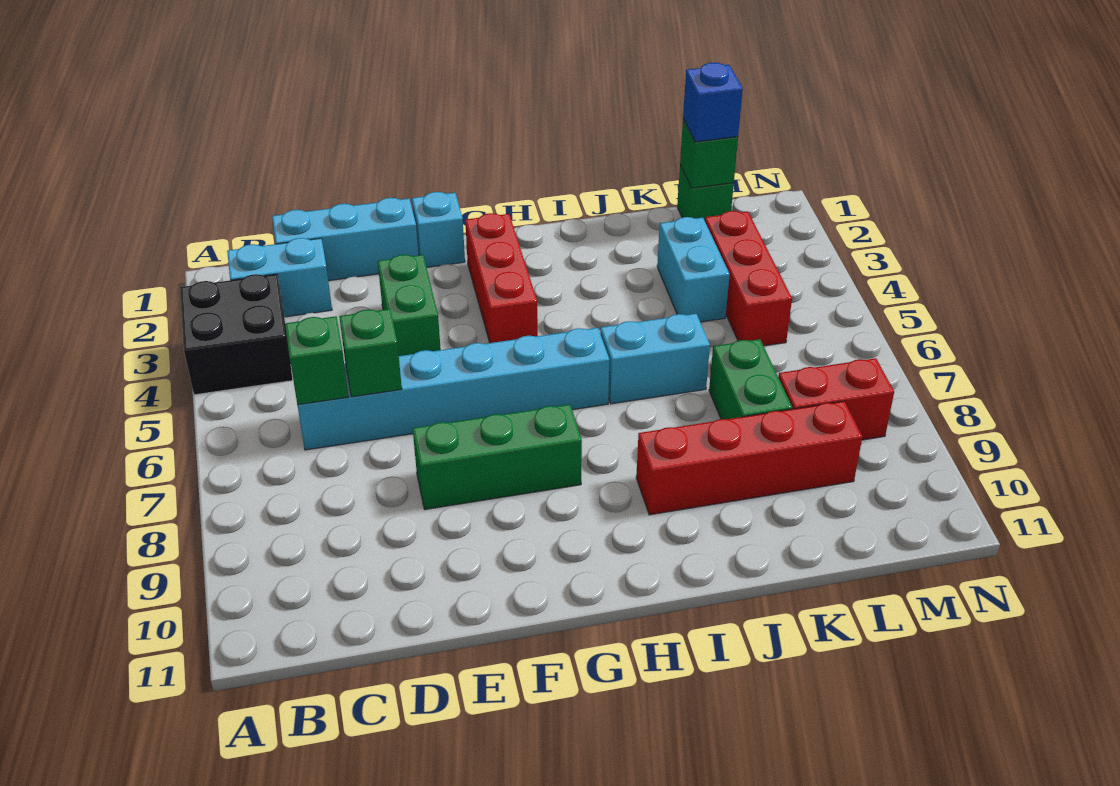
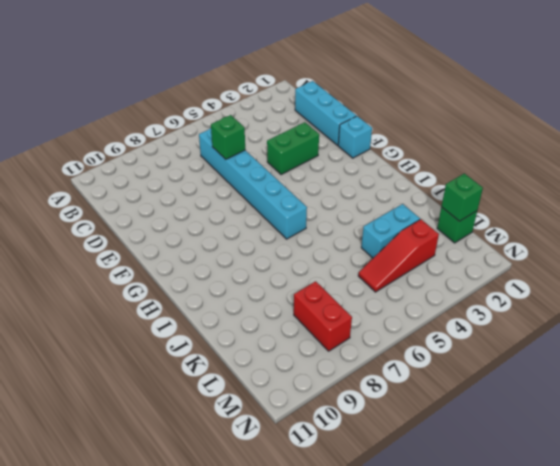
red slope L3:L5 level 1 top 3 -> red brick L3:L5 level 1
none -> black brick A3:B4 level 1
none -> cyan brick B2:C2 level 1
none -> green brick E8:G8 level 1

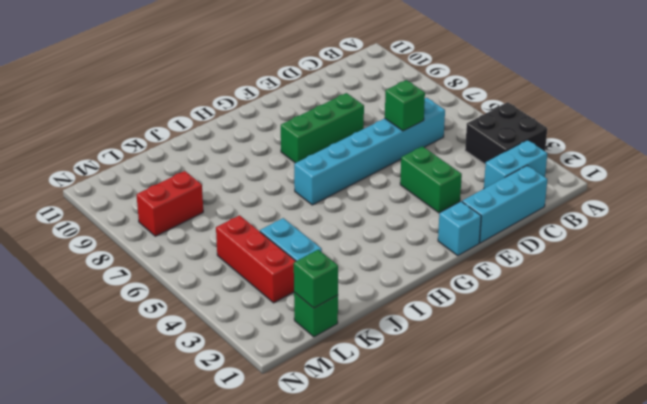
none -> red brick G2:G4 level 1
none -> cyan brick I6:J6 level 1
none -> red brick I9:L9 level 1

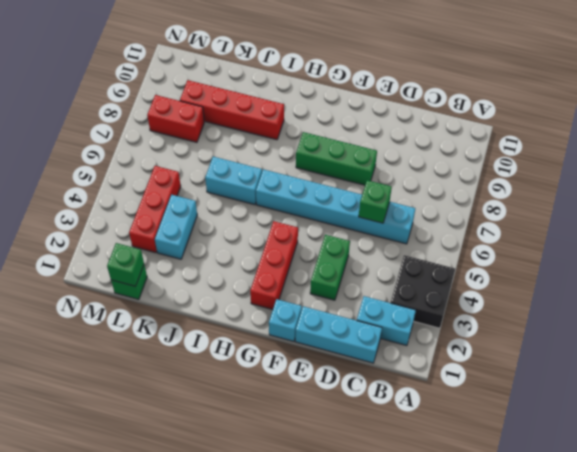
none -> green brick K7:K8 level 1
none -> green brick C6 level 2
none -> blue brick L1 level 3

